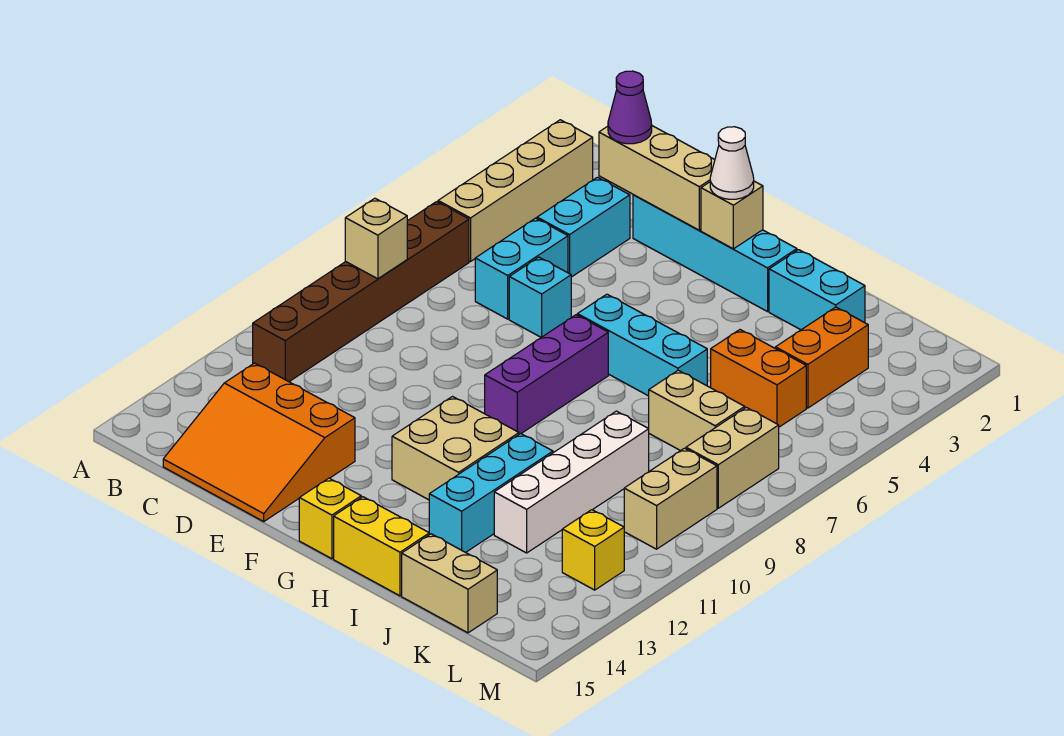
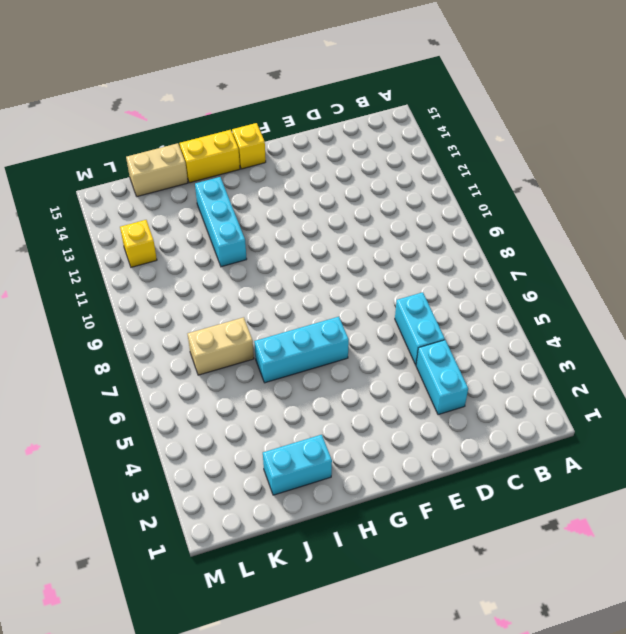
none -> tan brick B2:B5 level 1
none -> brown brick B6:B11 level 1
none -> orange slope C13:E15 level 1 top 13

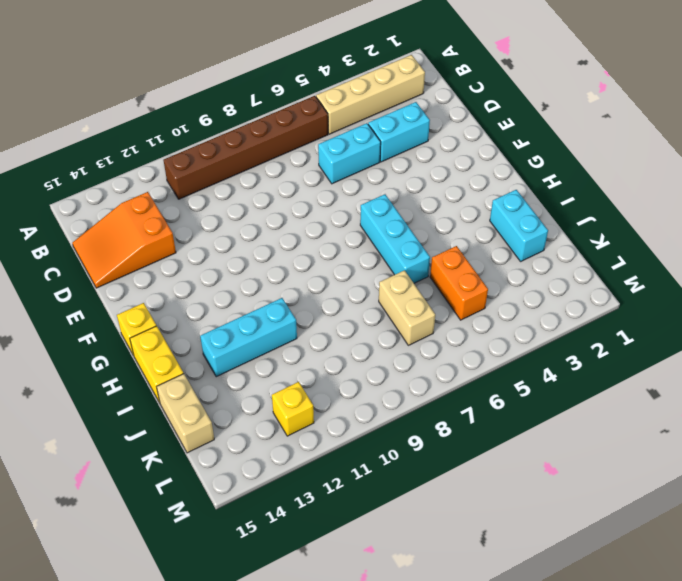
orange slope C13:D15 level 1 top 13 -> orange slope C13:E15 level 1 top 13
none -> cyan brick E2:H2 level 1
none -> cyan brick E6 level 1
none -> purple brick G7:G9 level 1

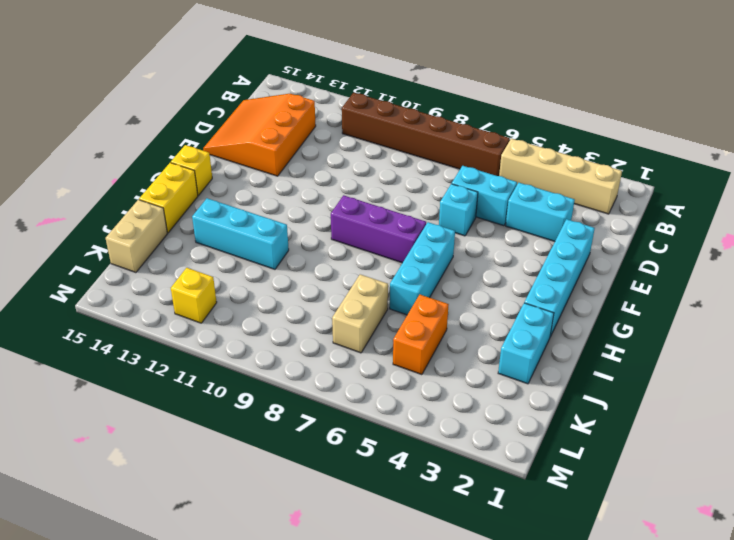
none -> tan brick G11:H12 level 1
none -> white brick J9:J12 level 1
none -> orange brick K3:K4 level 1

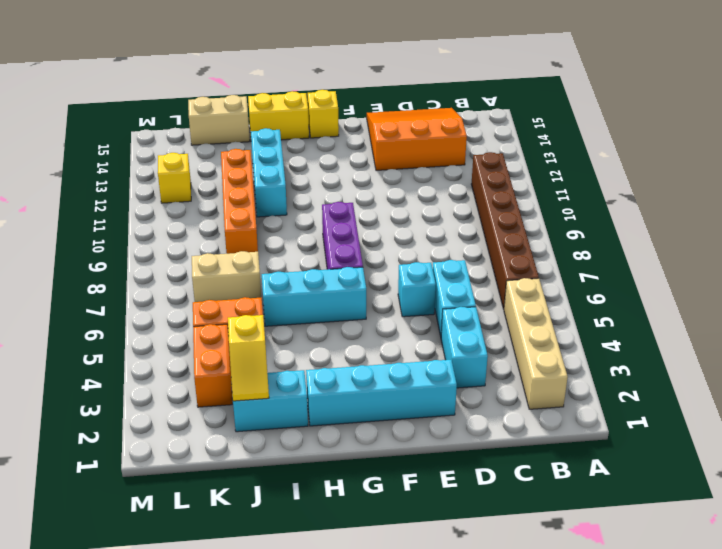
yellow slope J2:J3 level 2 top 3 -> none
orange brick J9:J12 level 1 -> white brick J9:J12 level 1
none -> tan brick G11:H12 level 1
none -> tan brick L7:L8 level 1
none -> tan brick L9:L10 level 1

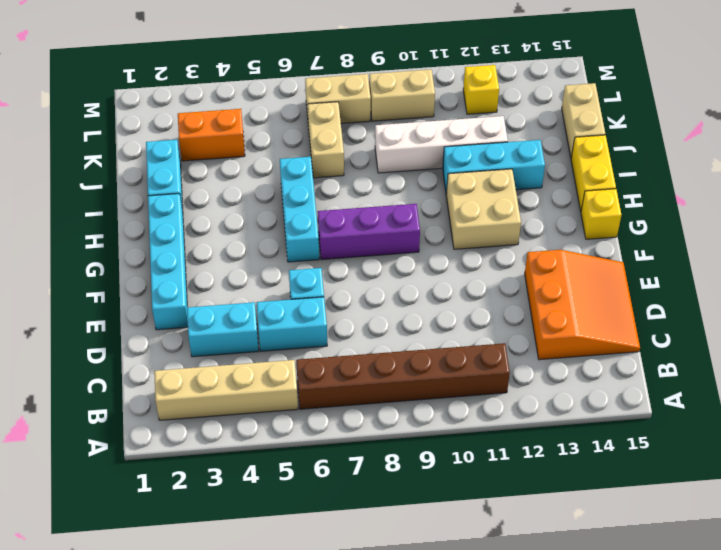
none -> orange brick J5:K5 level 1
none -> tan brick B8 level 2
none -> tan brick D2:F2 level 2

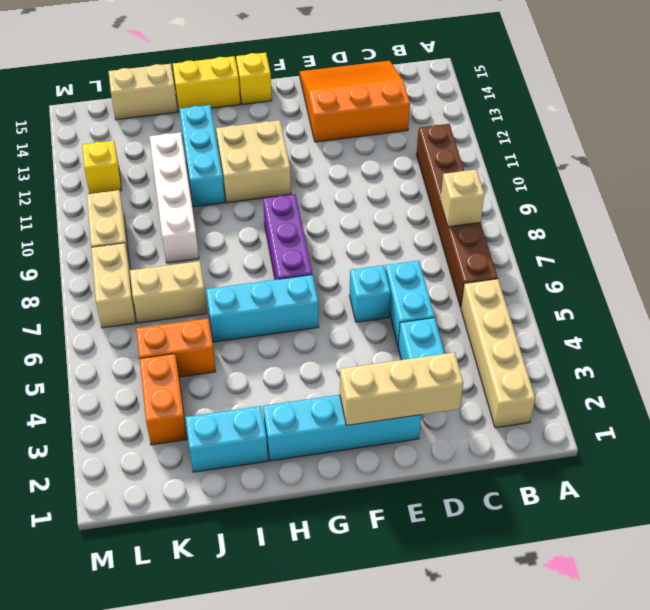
none -> tan brick G2 level 2
none -> purple cone D2 level 3
none -> white cone G2 level 3

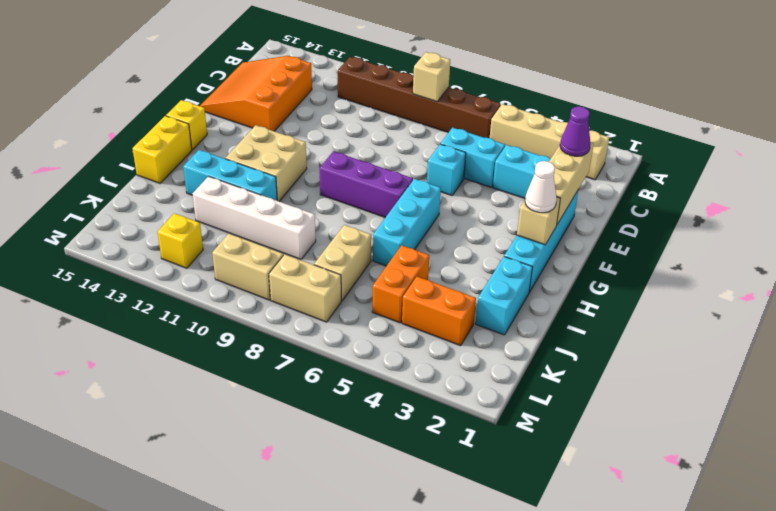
none -> tan brick J15:K15 level 1

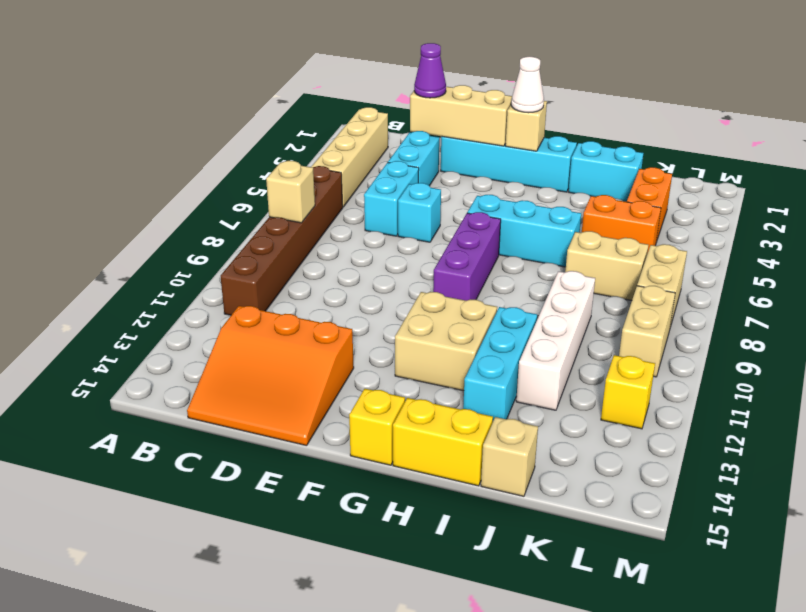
tan brick J15 level 1 -> tan brick J15:K15 level 1

